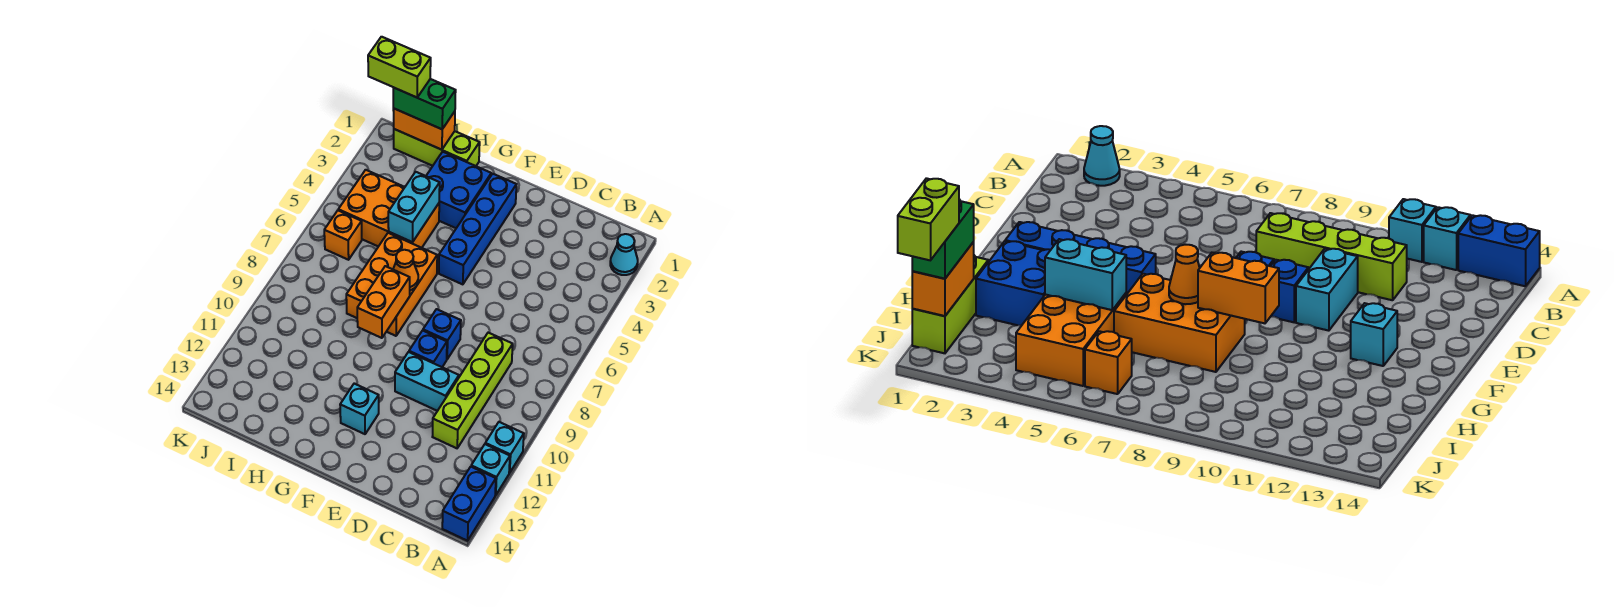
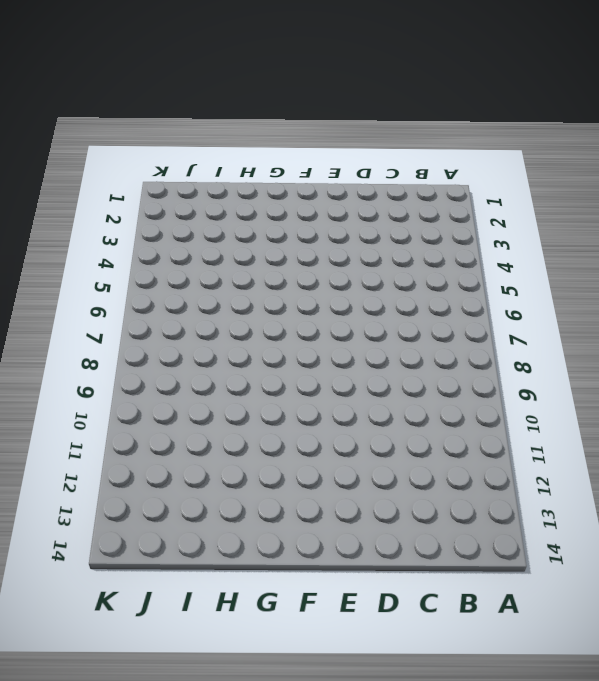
none -> cyan cone A2 level 1
none -> cyan brick A11 level 1
none -> cyan brick A12 level 1

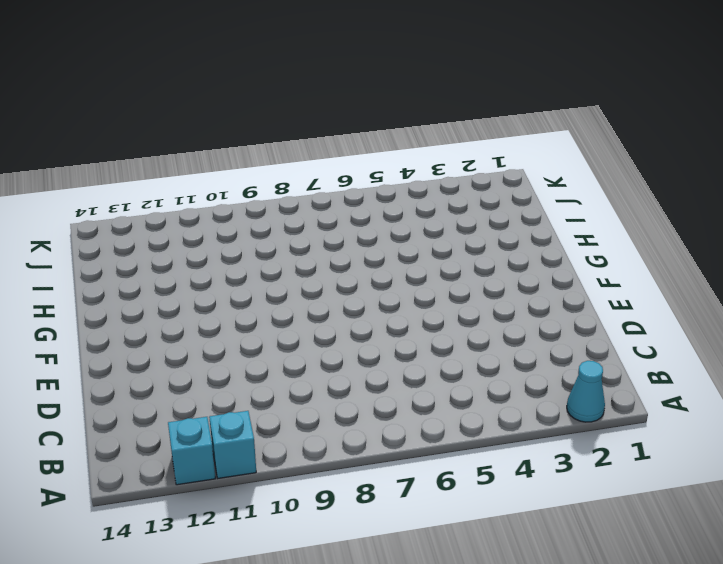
none -> blue brick A13:A14 level 1
none -> lime brick C8:C11 level 1
none -> cyan brick D10:E10 level 1

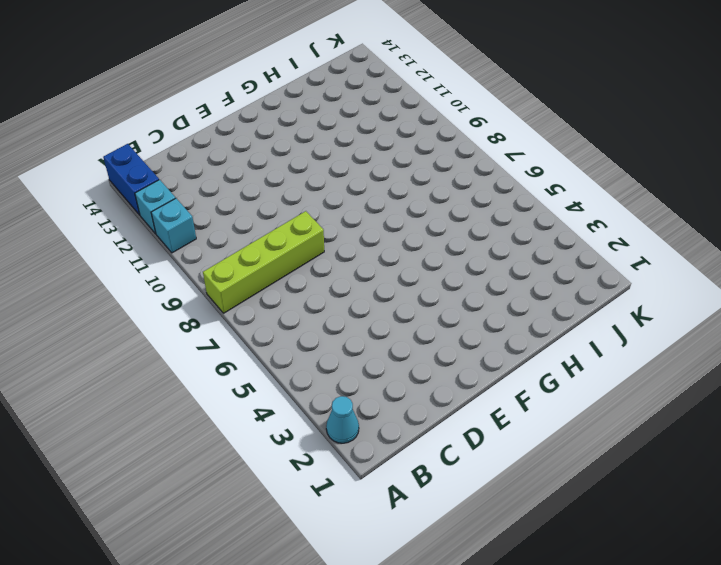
lime brick A8:D8 level 1 -> lime brick C8:C11 level 1
none -> cyan brick D10:E10 level 1
none -> blue brick E8 level 1
none -> blue brick E9 level 1

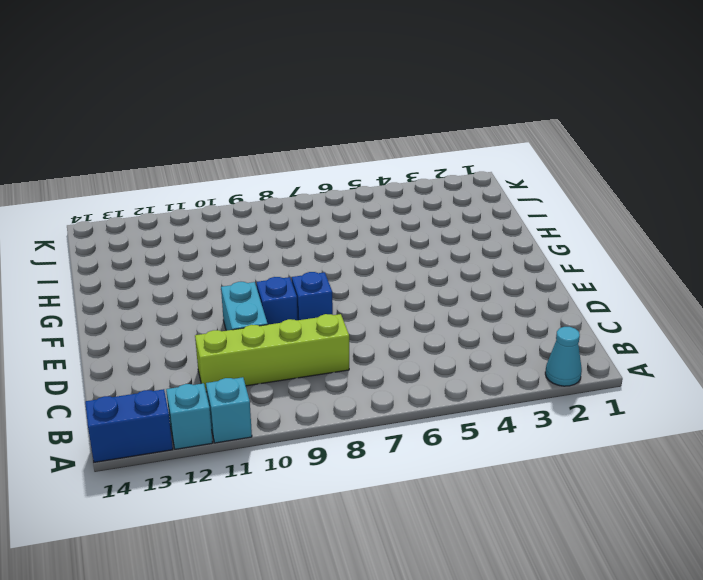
none -> blue brick F2:F5 level 1
none -> cyan brick F12 level 1
none -> blue brick G2:H3 level 1

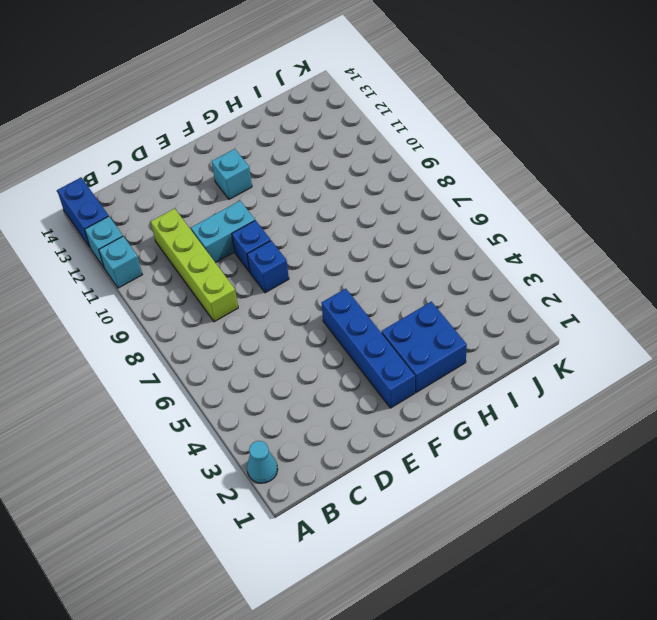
none -> orange brick G6:H8 level 1
none -> lime brick H1:J1 level 1
none -> orange brick H4:J5 level 1

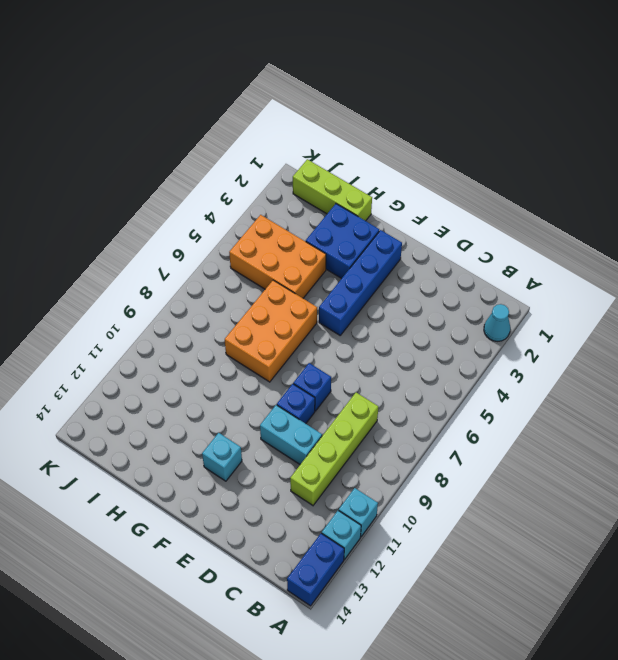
none -> orange brick J6 level 1
none -> orange cone G7 level 2
none -> orange brick G8:G9 level 2

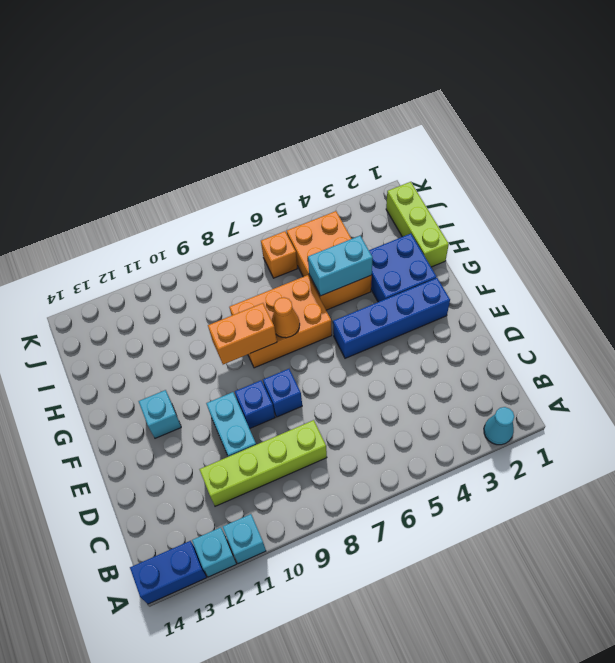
none -> orange brick I1:J1 level 2
none -> green brick I1:J1 level 3
none -> lime brick J1:K1 level 4

